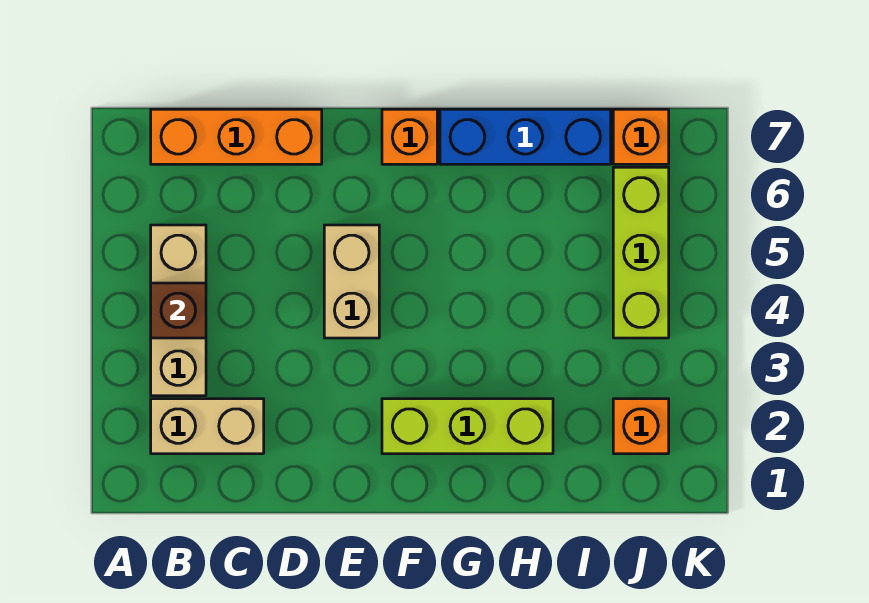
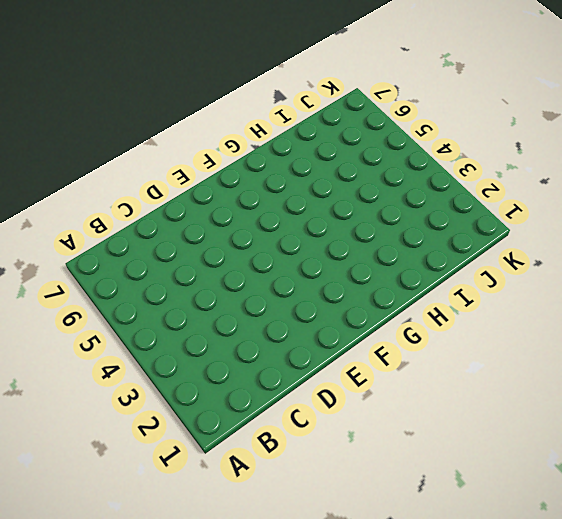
none -> tan brick B2:C2 level 1
none -> tan brick B3:B5 level 1

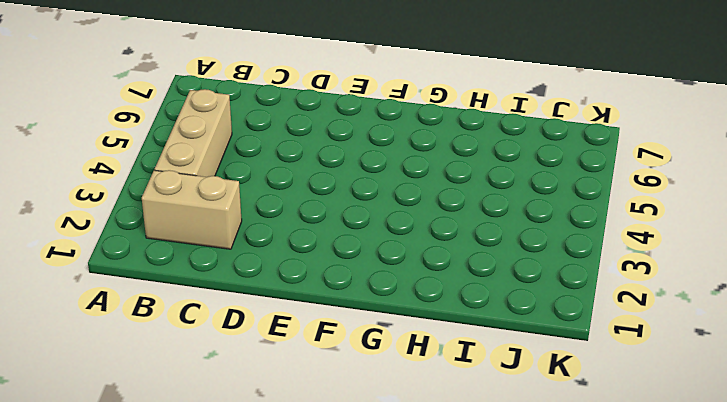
none -> orange brick B7:D7 level 1
none -> tan brick E4:E5 level 1

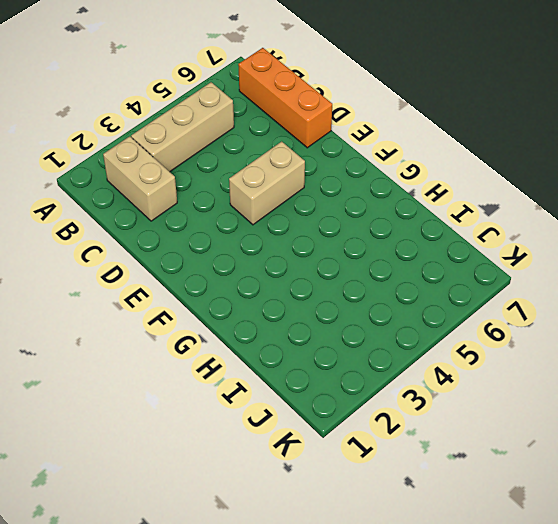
none -> lime brick F2:H2 level 1
none -> orange brick F7 level 1

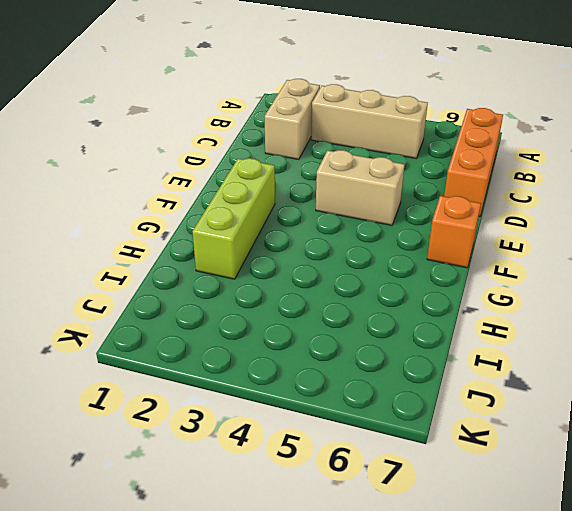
none -> blue brick G7:I7 level 1
none -> orange brick J2 level 1

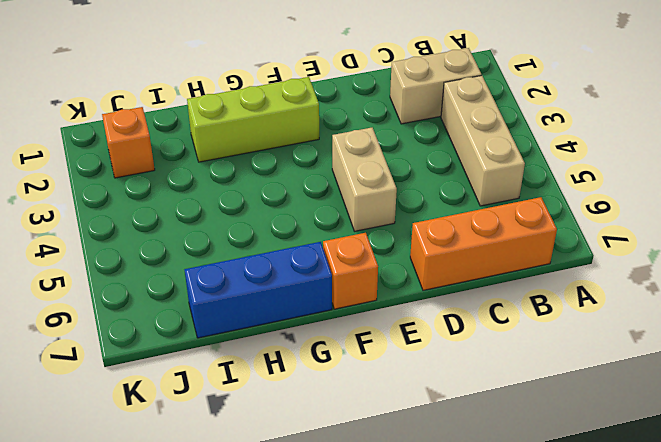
none -> lime brick J4:J6 level 1
none -> orange brick J7 level 1

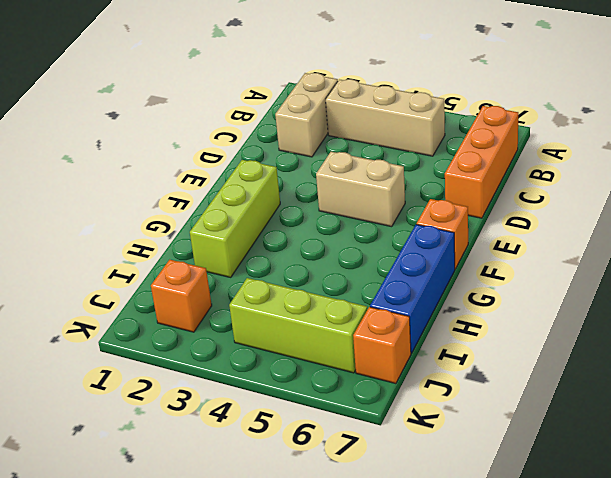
none -> brown brick B4 level 2

